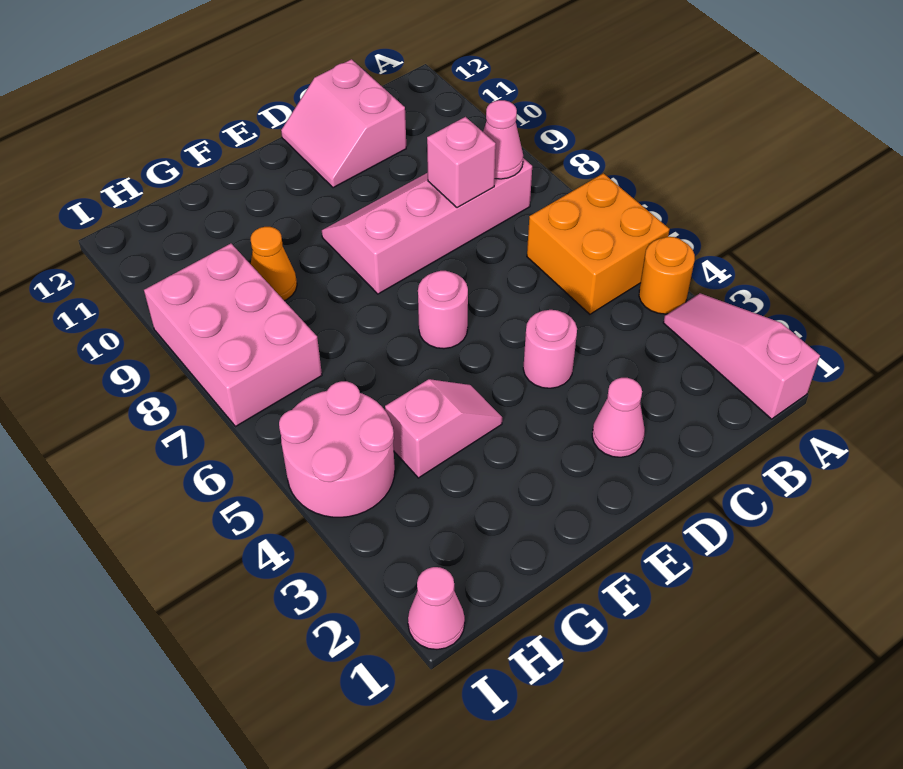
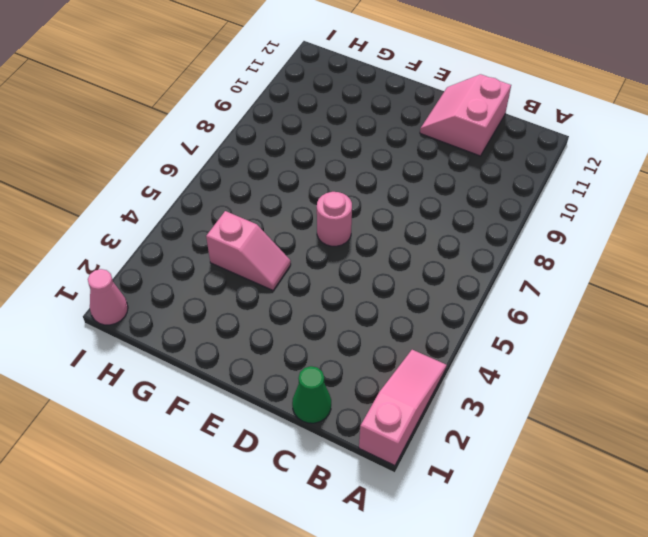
green cone C1 level 1 -> none
none -> orange round brick A4 level 1
none -> orange brick A5:B6 level 1
none -> pink slope B8:E9 level 1 top 8

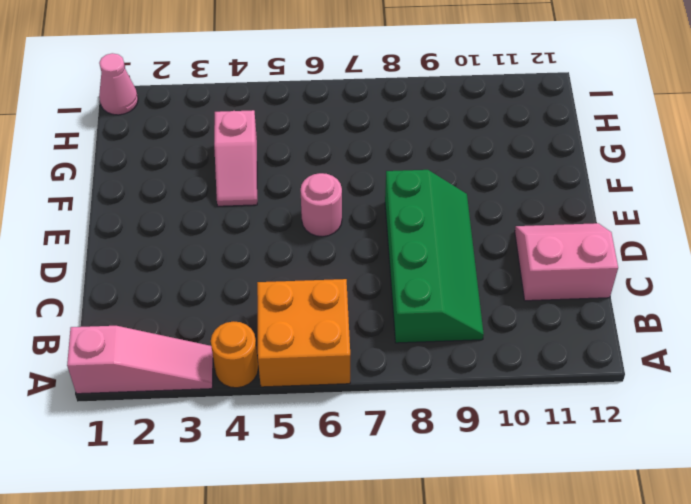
green slope B8:E9 level 1 top 8 -> pink slope B8:E9 level 1 top 8
none -> pink cone D2 level 1
none -> pink round brick D4 level 1
none -> orange cone G9 level 1

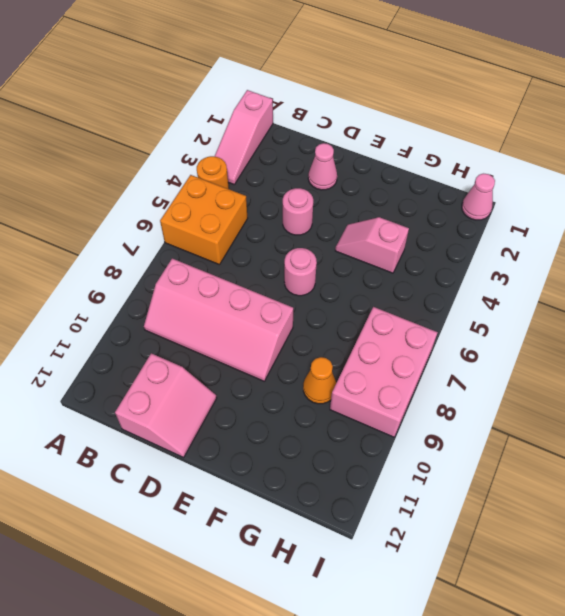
none -> pink round brick H4:I5 level 1
none -> pink cone B8 level 2
none -> pink brick C8 level 2

